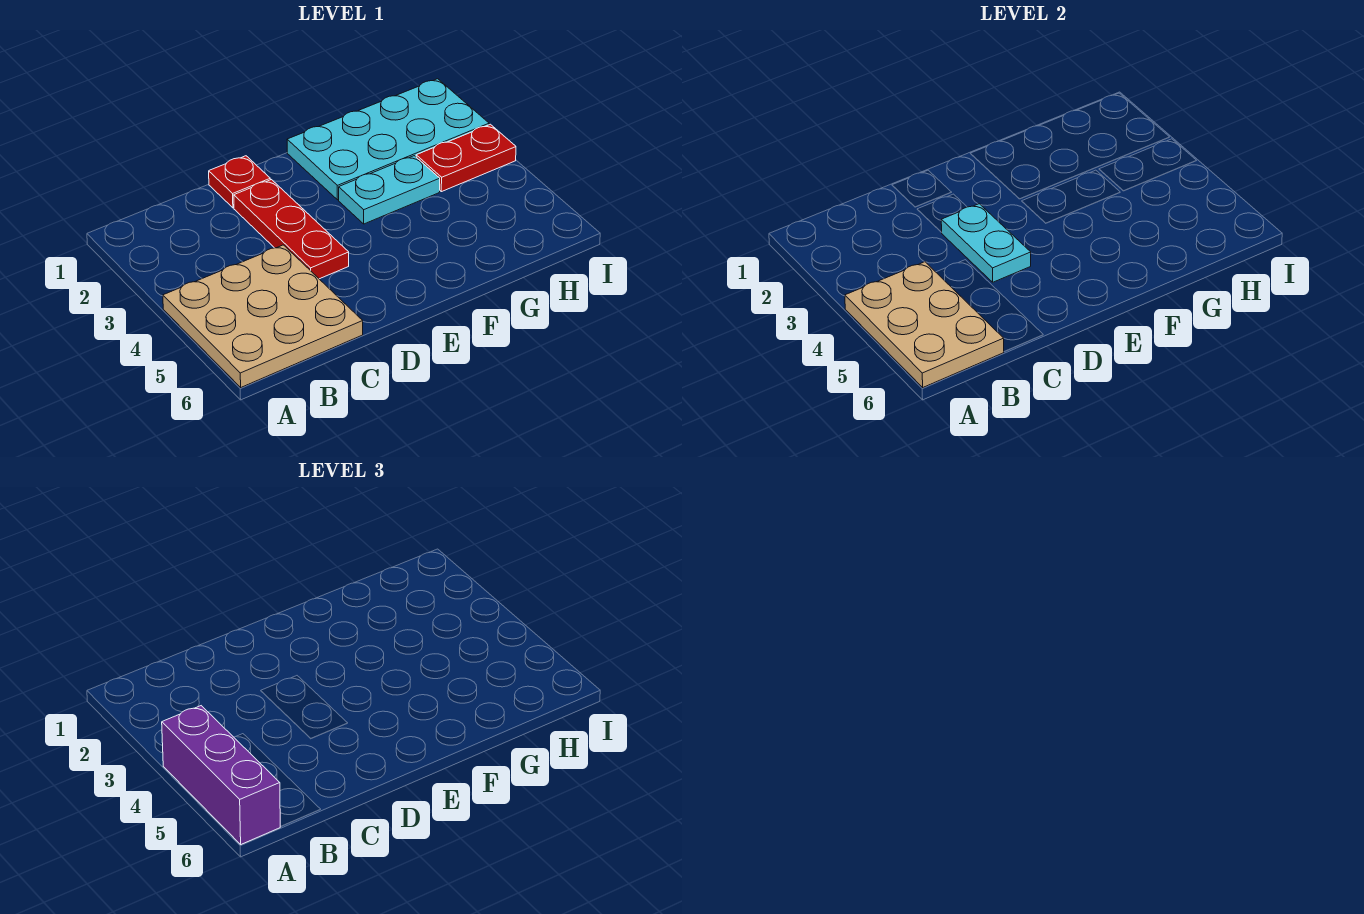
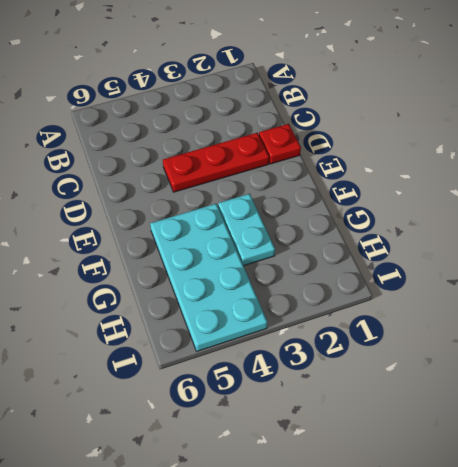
cyan plate F4:I5 level 1 -> cyan plate F1:I2 level 1
none -> tan plate A4:C6 level 1
none -> red plate H3:I3 level 1

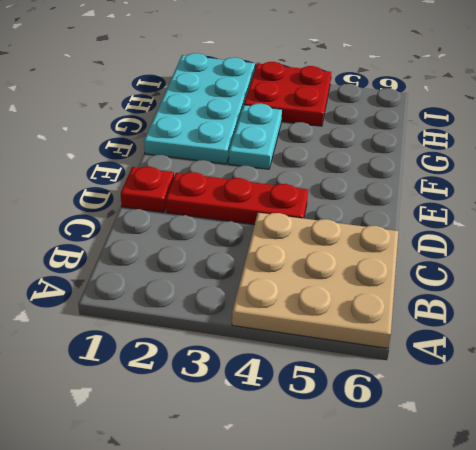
red plate H3:I4 level 1 -> red plate H3:I3 level 1
none -> tan plate A4:B6 level 2
none -> cyan plate D3:D4 level 2

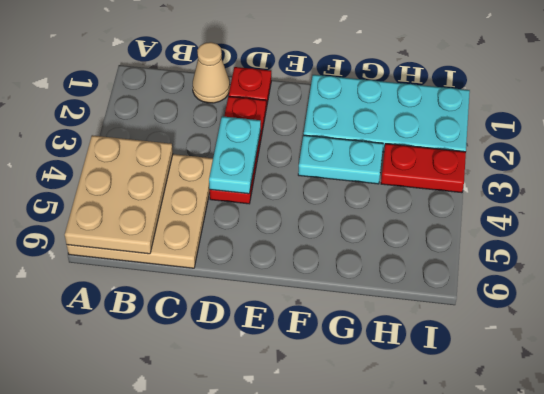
tan cone C1 level 1 -> none
none -> purple brick A4:A6 level 3

